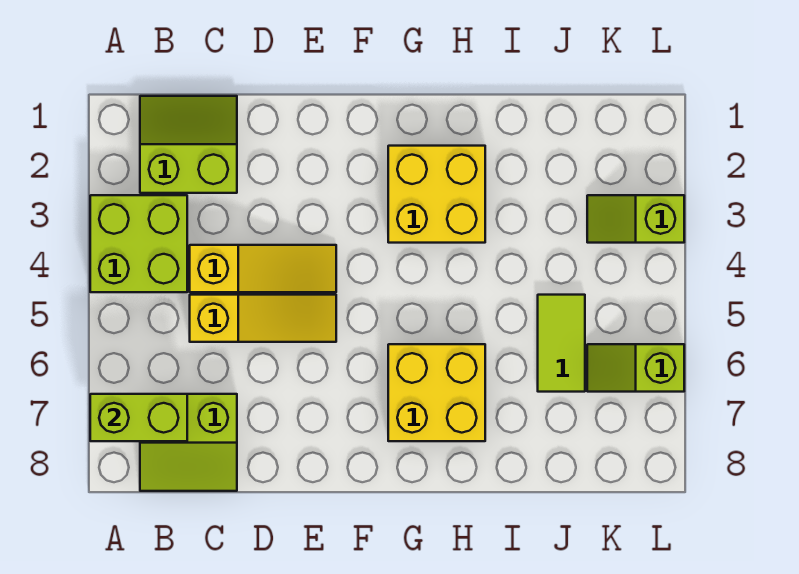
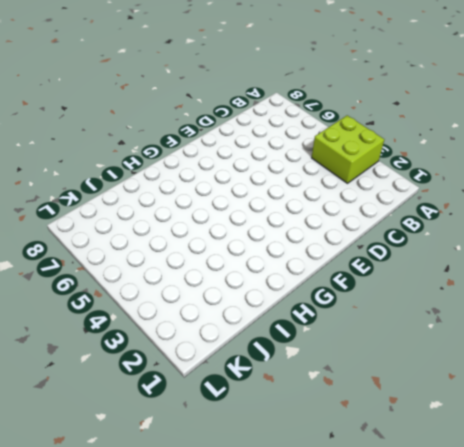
none -> lime slope B1:C2 level 1 top 2
none -> lime slope B7:C8 level 1 top 7

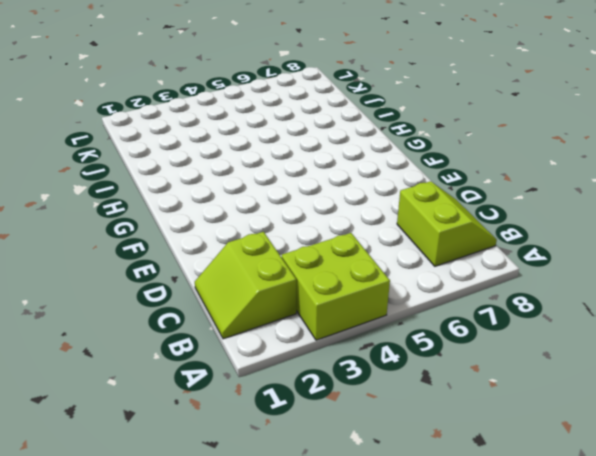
none -> yellow slope C4:E4 level 1 top C
none -> yellow slope C5:E5 level 1 top C

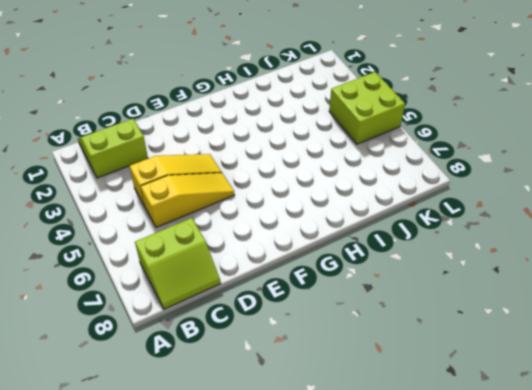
lime brick K4:L5 level 1 -> lime brick A3:B4 level 1
none -> yellow brick G2:H3 level 1
none -> yellow brick G6:H7 level 1

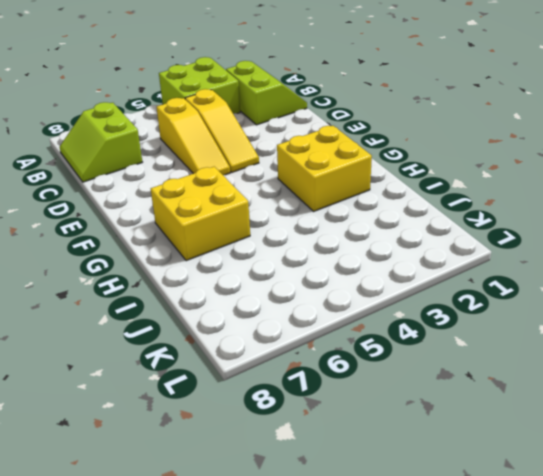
none -> lime tile J5:J6 level 1
none -> lime slope K3:L3 level 1 top L

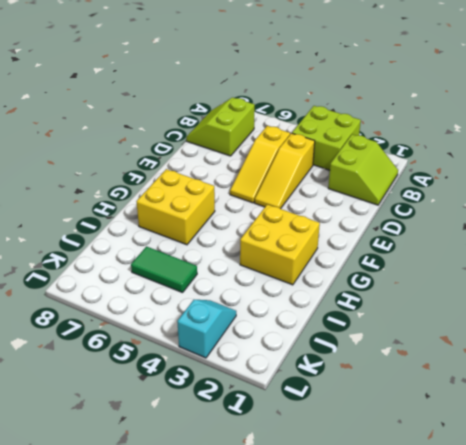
green tile J5:J6 level 1 -> lime tile J5:J6 level 1
cyan slope K3:L3 level 1 top L -> lime slope K3:L3 level 1 top L
none -> lime slope K6:L6 level 1 top L
none -> lime brick A7:B7 level 2

